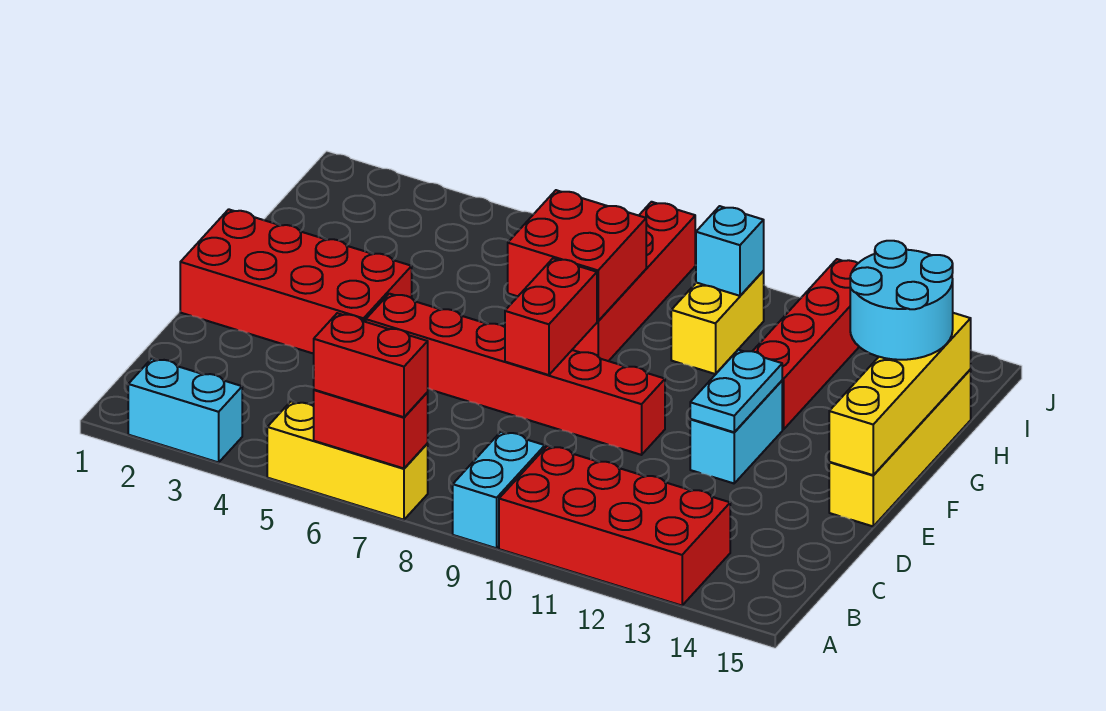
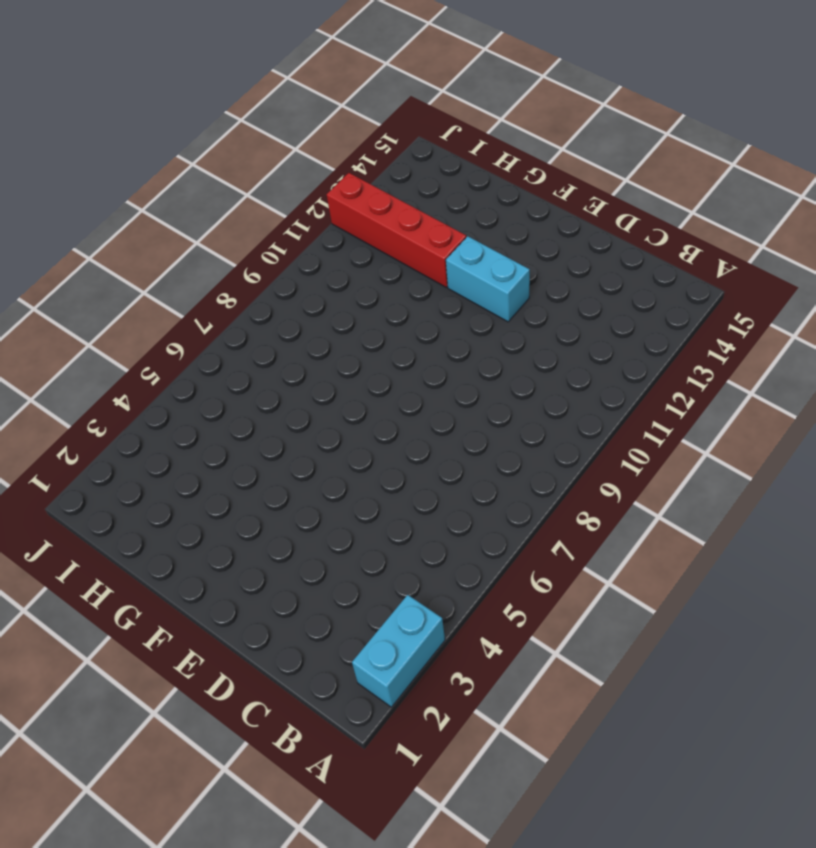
none -> yellow brick A5:A7 level 1
none -> cyan brick A9:B9 level 1
none -> red brick A10:B13 level 1

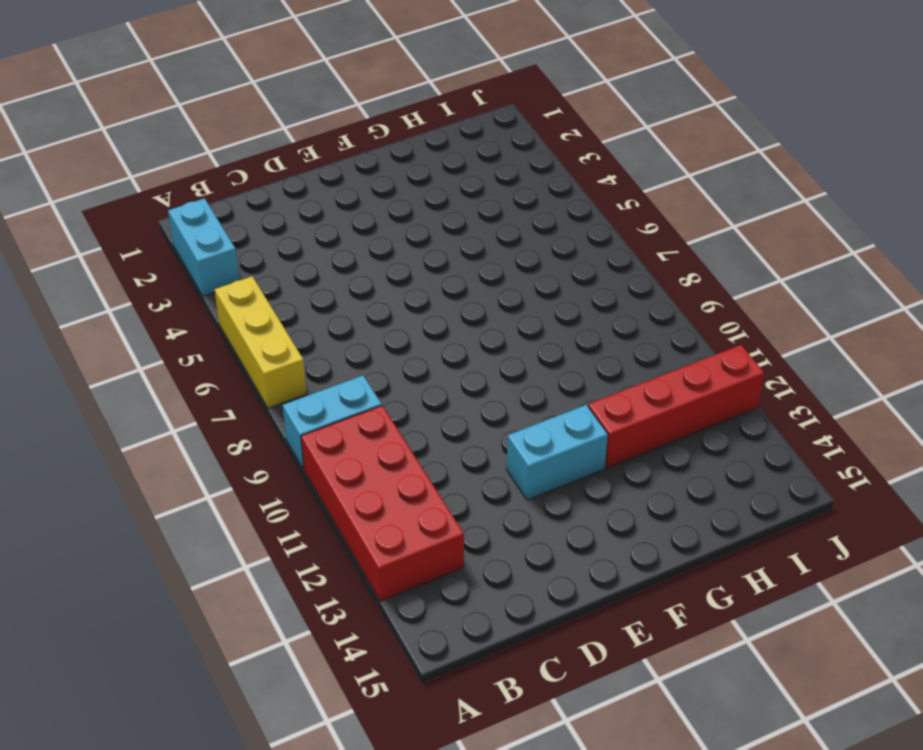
none -> red brick E1:F4 level 1
none -> red brick E5:E10 level 1
none -> yellow brick E15:H15 level 1

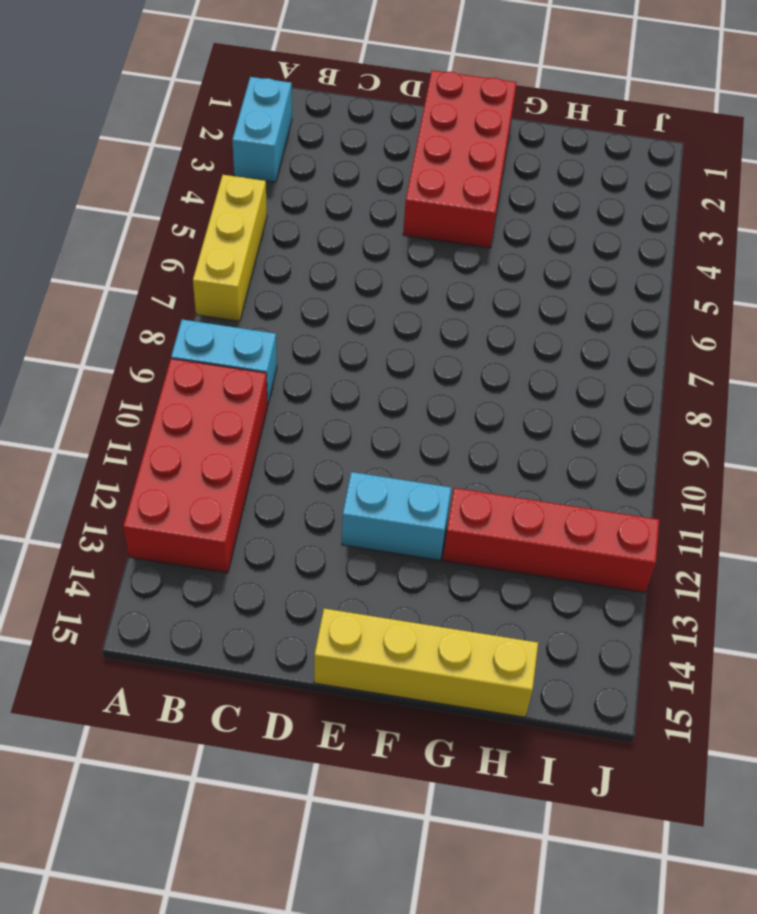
none -> red brick E5:E10 level 1
none -> red brick G8:J8 level 1
none -> yellow brick H10:I10 level 1

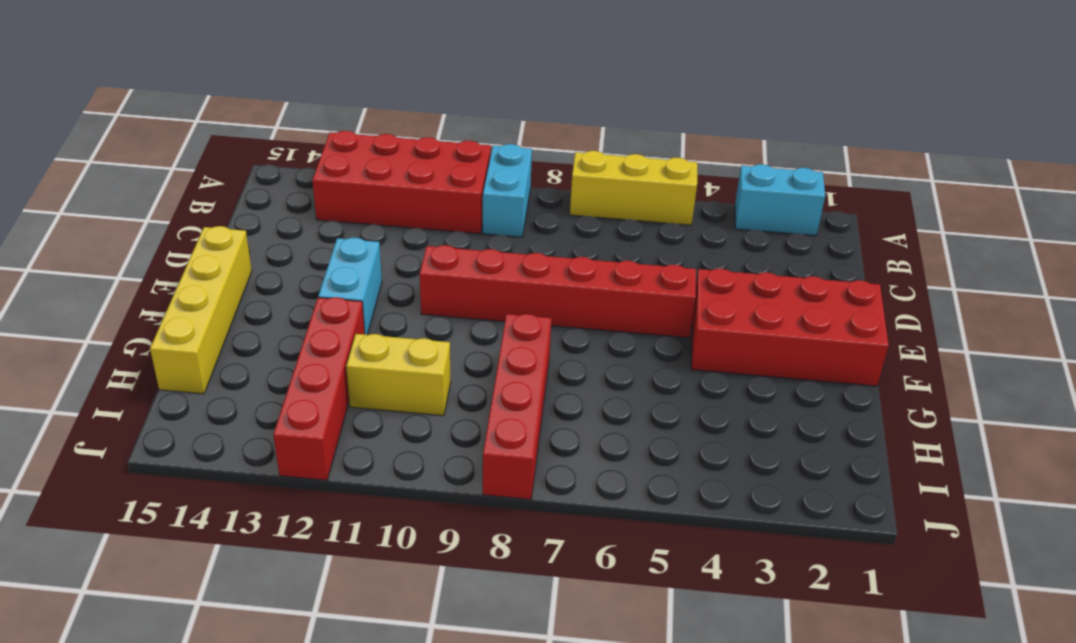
yellow brick H10:H11 level 1 -> yellow brick H10:I10 level 1
none -> red brick A6:A7 level 2
none -> red brick E8:F8 level 2
none -> cyan plate E12:F12 level 2

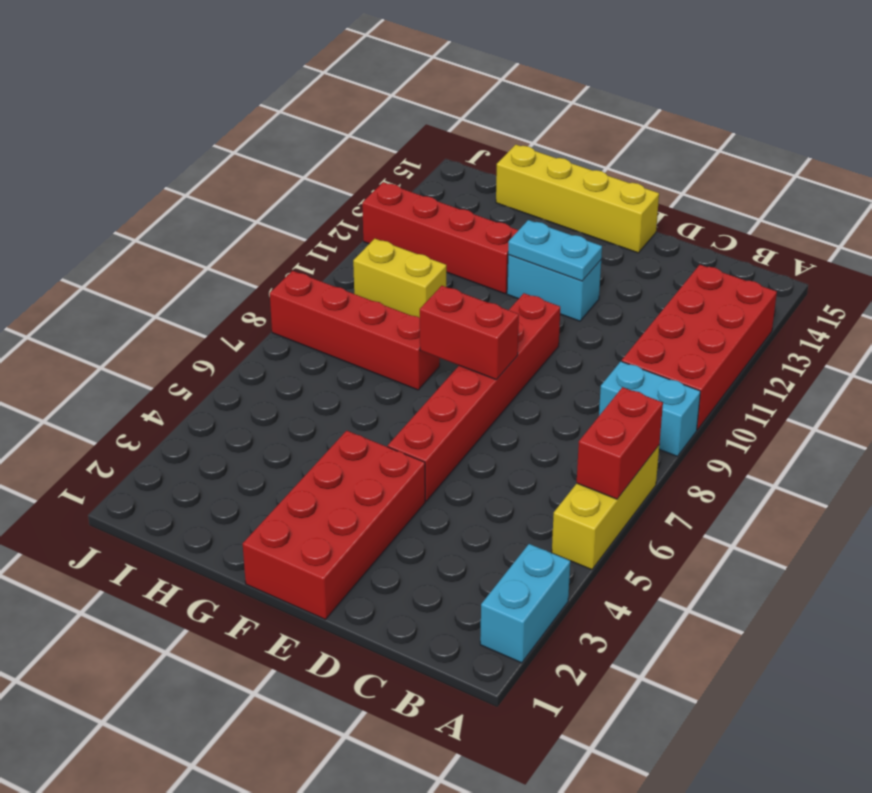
none -> yellow brick E15:H15 level 2
none -> red brick G7:H8 level 2
none -> cyan brick I10 level 2

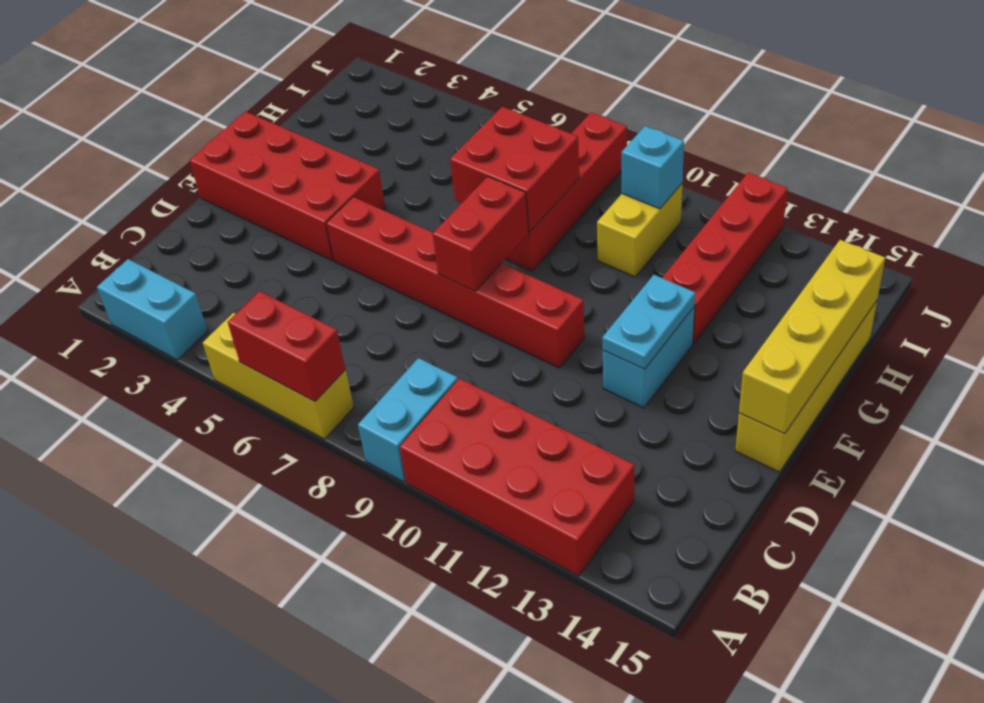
none -> red brick A6:A7 level 3
none -> cyan round brick G14:H15 level 3

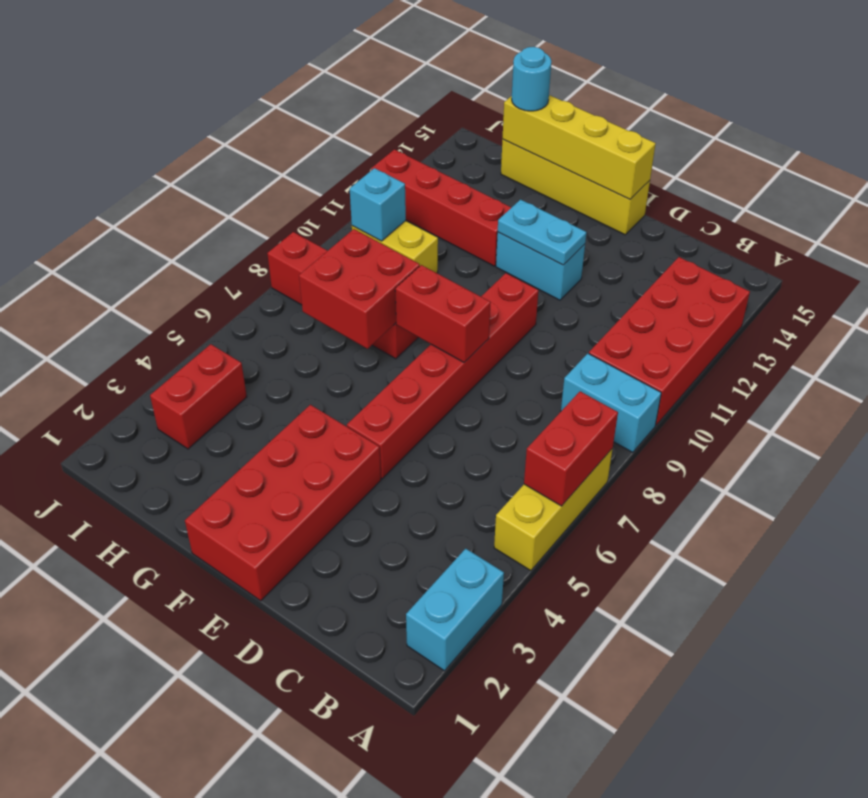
cyan round brick H15 level 3 -> cyan round brick G14:H15 level 3
red brick I3:I4 level 1 -> red brick A6:A7 level 3

